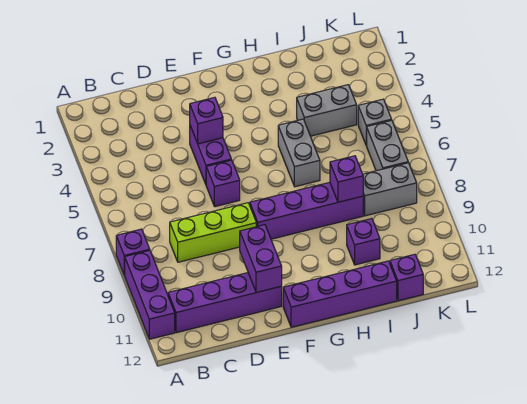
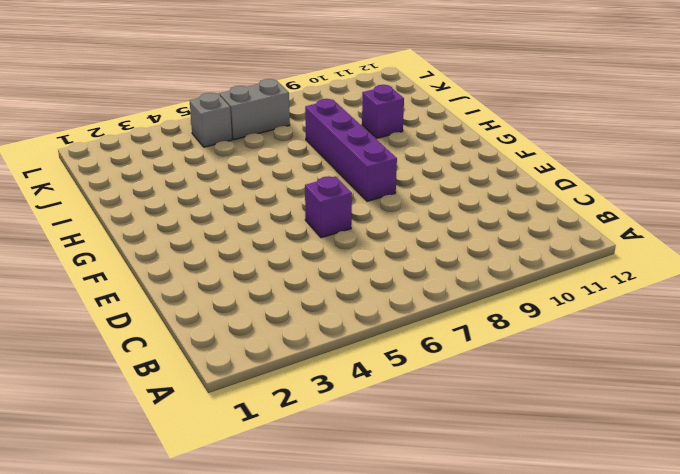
none -> purple brick A8 level 1
none -> purple brick A9:A11 level 1
none -> purple brick B11:E11 level 1

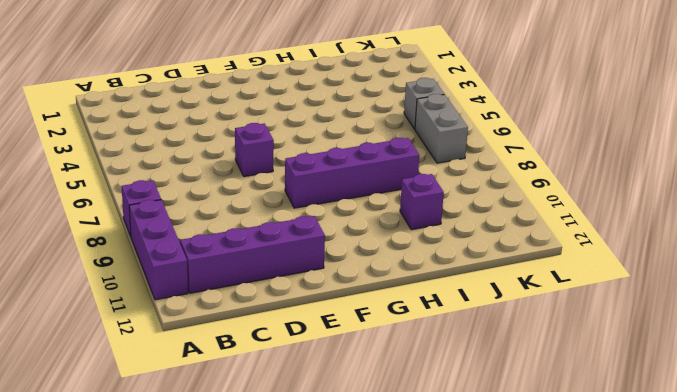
none -> lime brick C8:E8 level 1
none -> purple brick E4:E5 level 1
none -> purple brick F12:I12 level 1

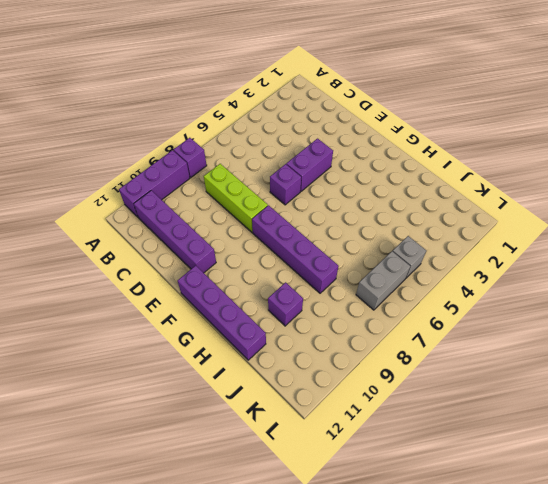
none -> grey brick H5:H6 level 1
none -> grey brick I4:J4 level 1
none -> grey brick J8:K8 level 1

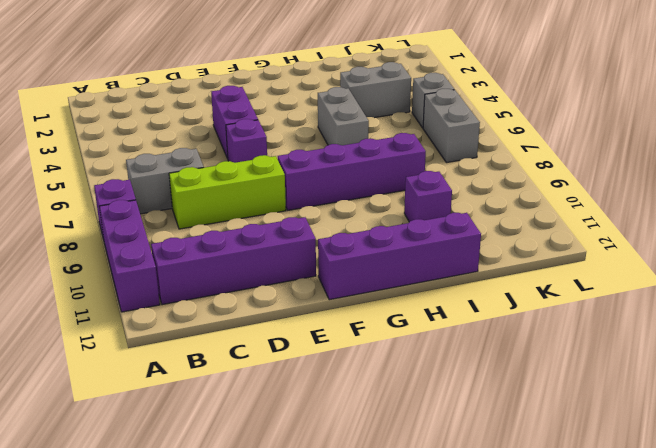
grey brick B7:C7 level 1 -> grey brick J8:K8 level 1
none -> purple brick J12 level 1
none -> purple brick E4 level 2
none -> purple brick E10:E11 level 2

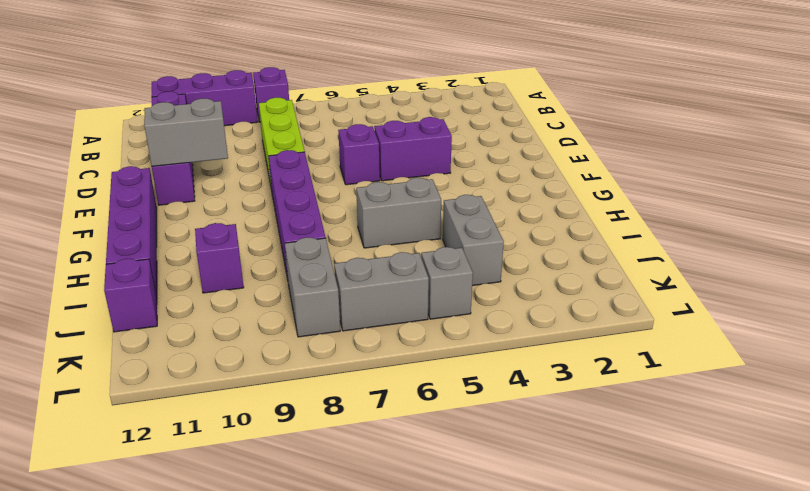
grey brick E10:E11 level 2 -> purple brick E10:E11 level 2
none -> purple brick E4 level 2
none -> purple brick I8 level 2

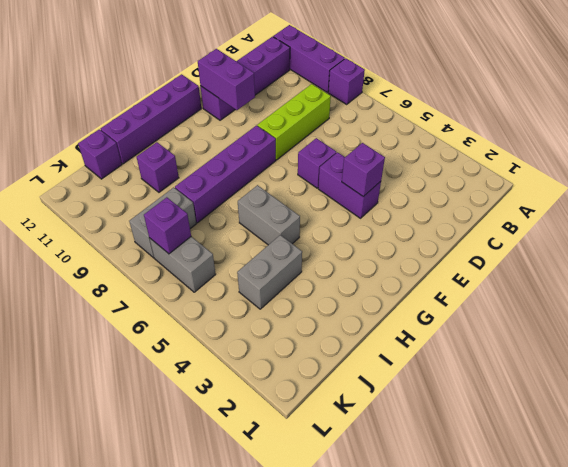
purple brick K7 level 2 -> purple brick I8 level 2
none -> grey brick K5 level 1

